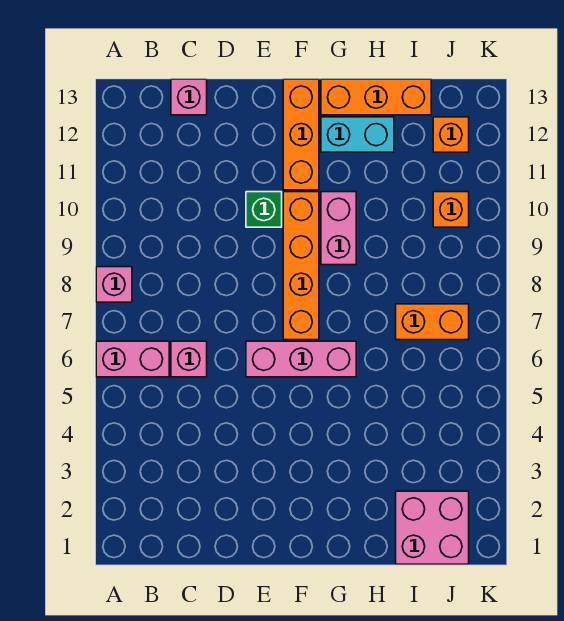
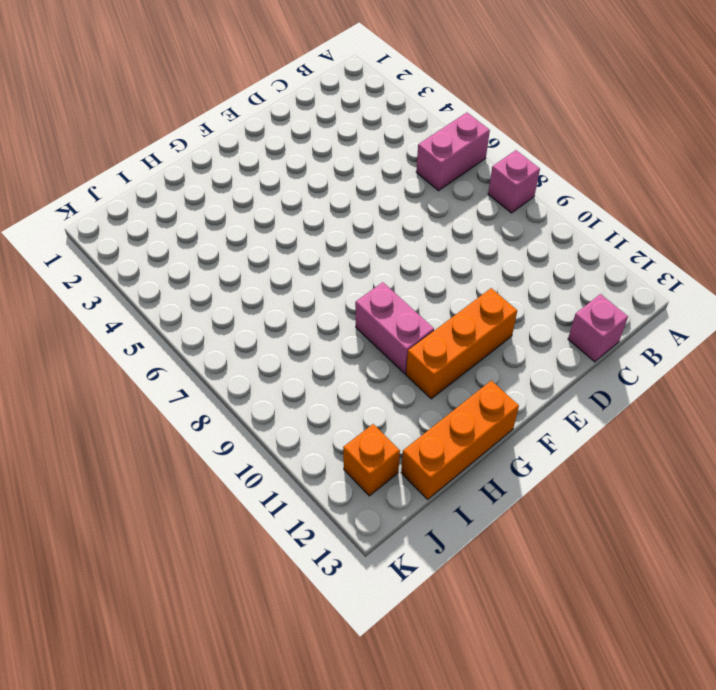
orange brick E11:G11 level 1 -> orange brick F11:F13 level 1
none -> pink brick C6 level 1
none -> pink brick E6:G6 level 1
none -> green brick E10 level 1

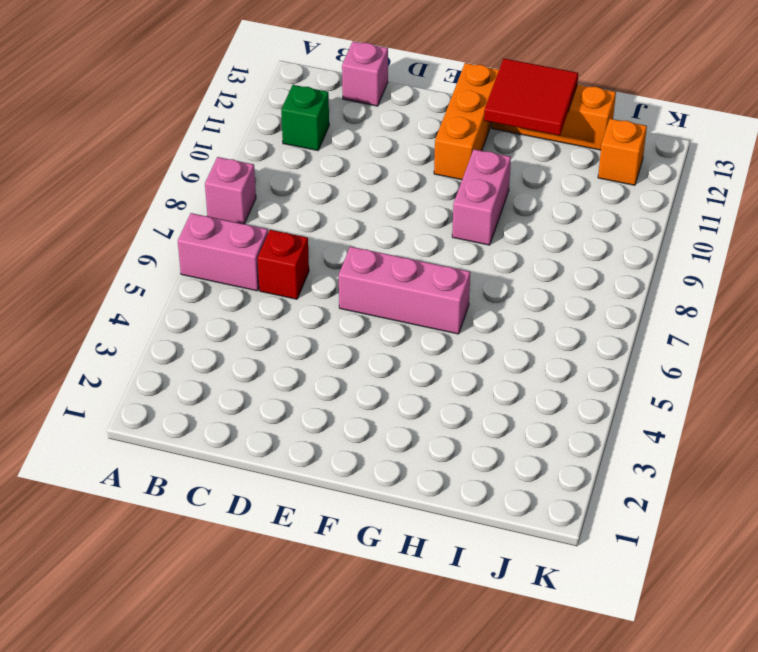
green brick B11 level 1 -> green brick E10 level 1
red brick C6 level 1 -> pink brick C6 level 1
red tile G12:H13 level 2 -> none
none -> orange brick F7:F10 level 1
none -> cyan brick G12:H12 level 1
none -> pink brick I1:J2 level 1

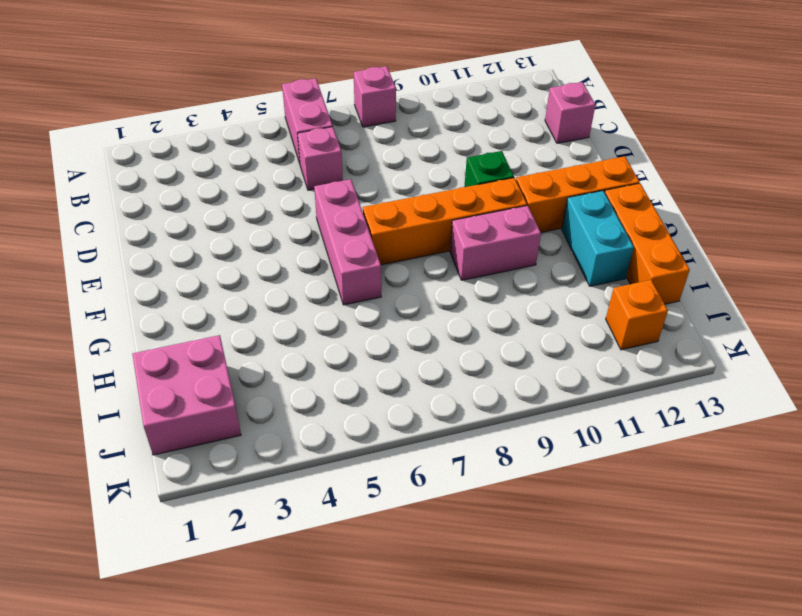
none -> orange brick I7:J7 level 1
none -> orange brick J10 level 1

